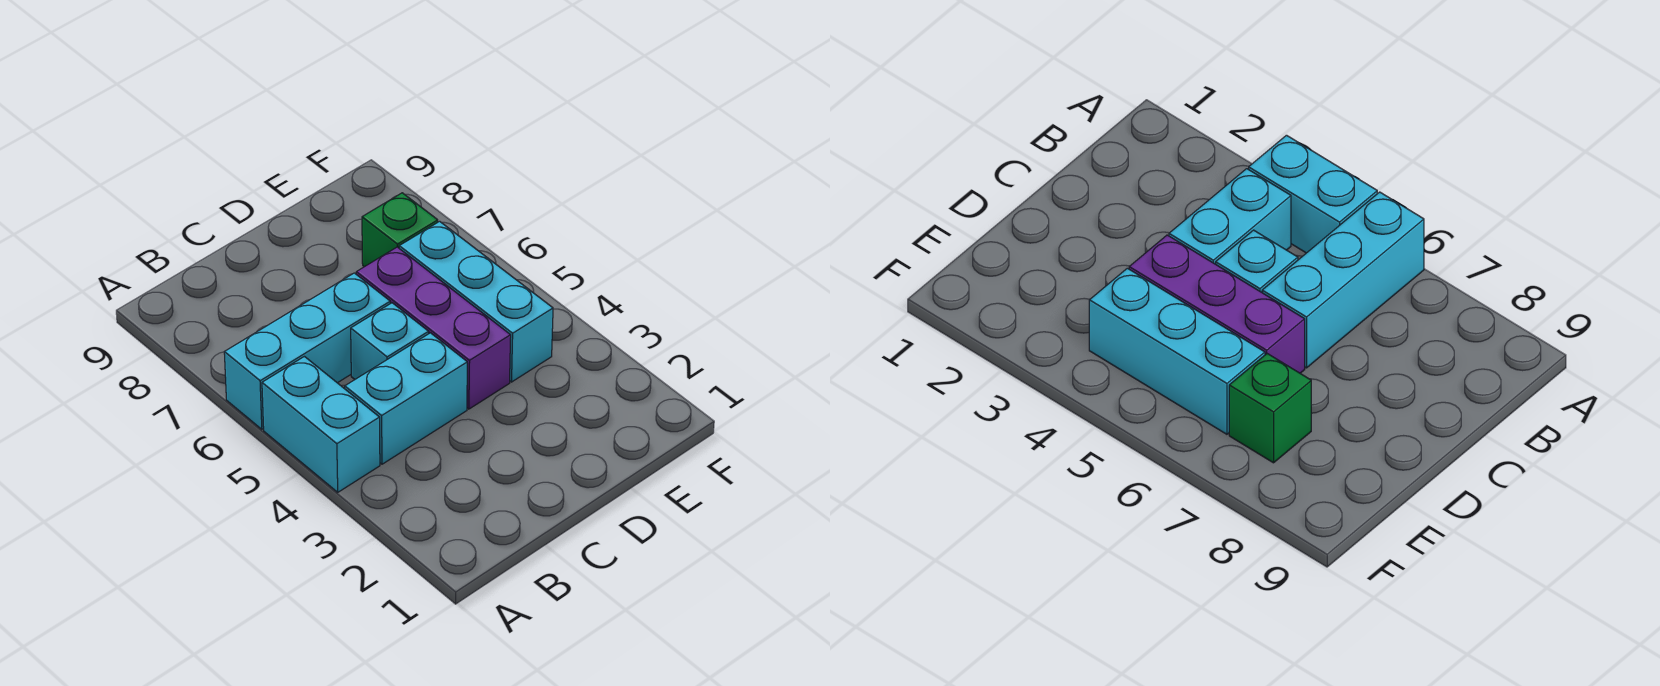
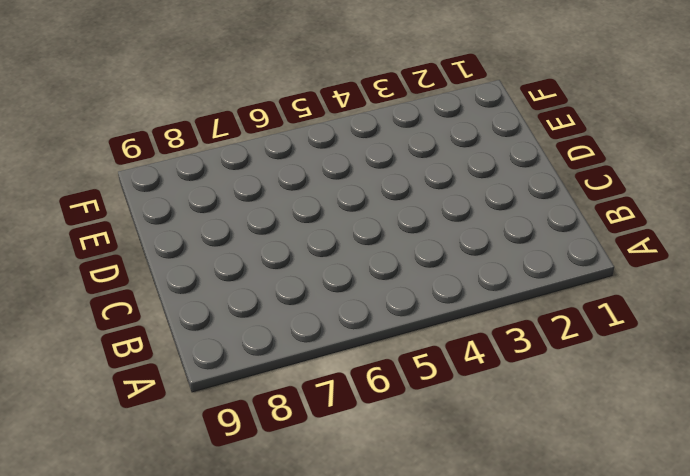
none -> cyan brick A4:A5 level 1
none -> cyan brick A6:C6 level 1

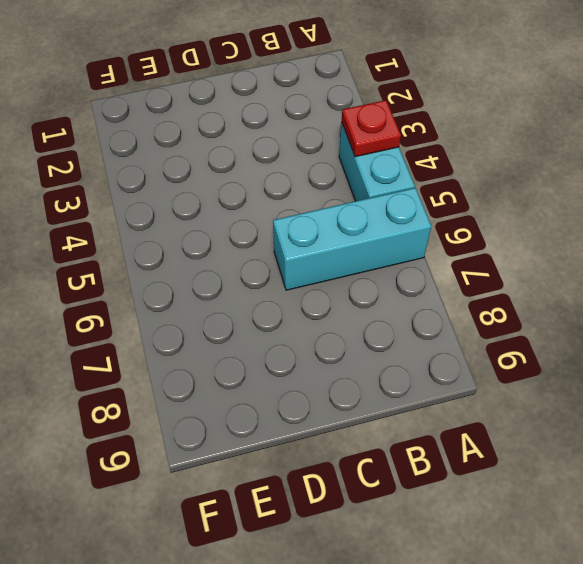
red plate A4 level 2 -> none
none -> cyan brick B4:C4 level 1
none -> cyan brick C5 level 1

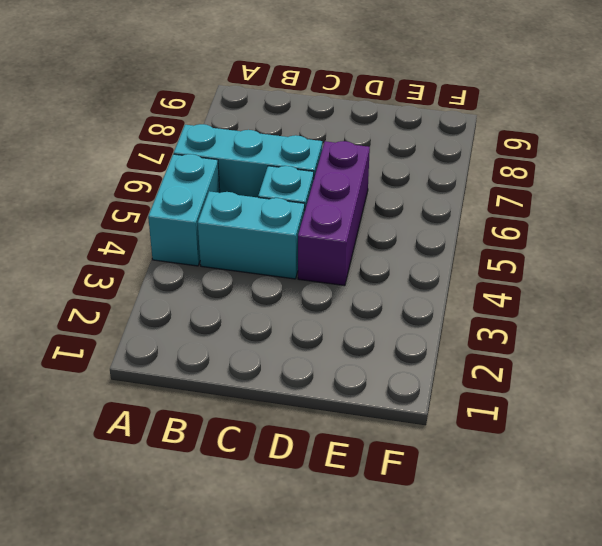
none -> cyan brick E4:E6 level 1
none -> green brick E7 level 1

